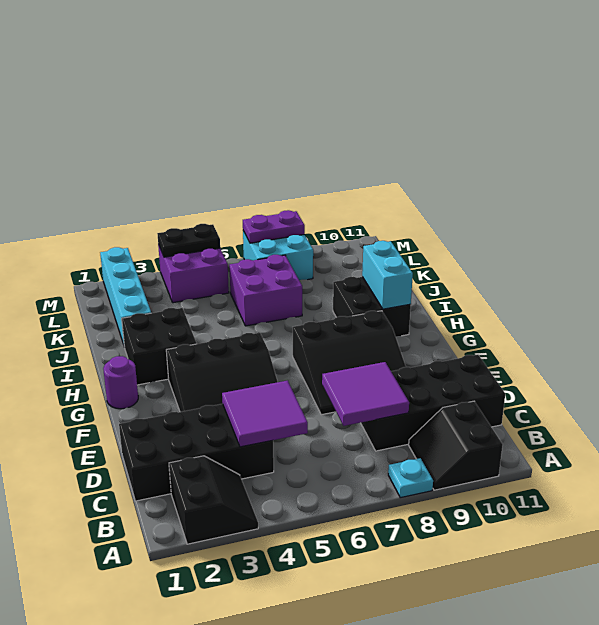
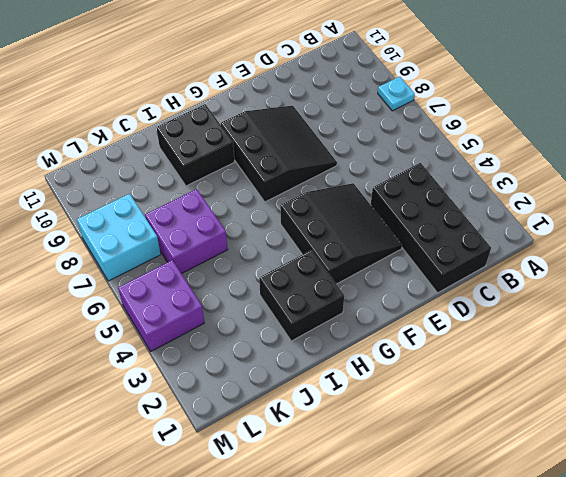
none -> black slope A2:B3 level 1 top 2
none -> black slope A9:B10 level 1 top 10
none -> black brick C8:D11 level 1

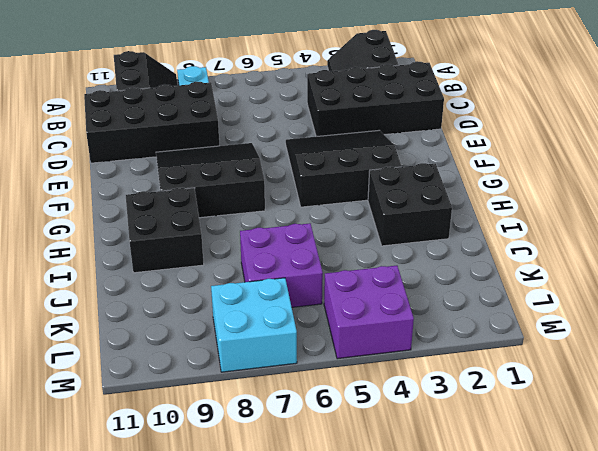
none -> purple round brick G1 level 1
none -> cyan brick J2:M2 level 1
none -> purple tile C4:D5 level 2

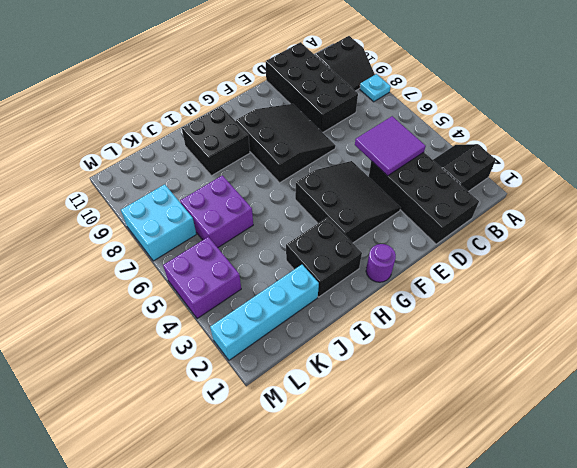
none -> purple tile C7:D8 level 2
none -> cyan brick H10:I10 level 2
none -> black plate M4:M5 level 2

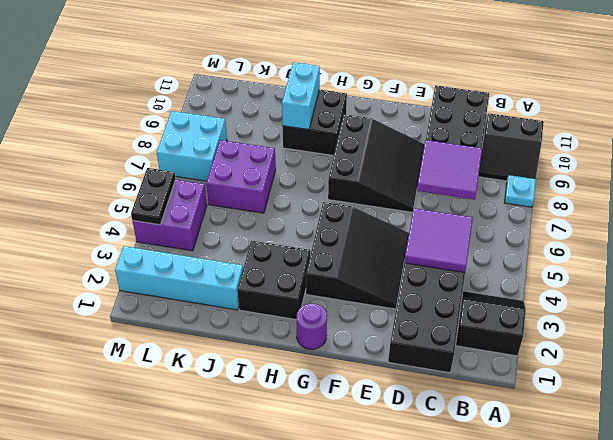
cyan brick I9:I10 level 2 -> cyan brick H10:I10 level 2
none -> purple plate M7:M8 level 2

